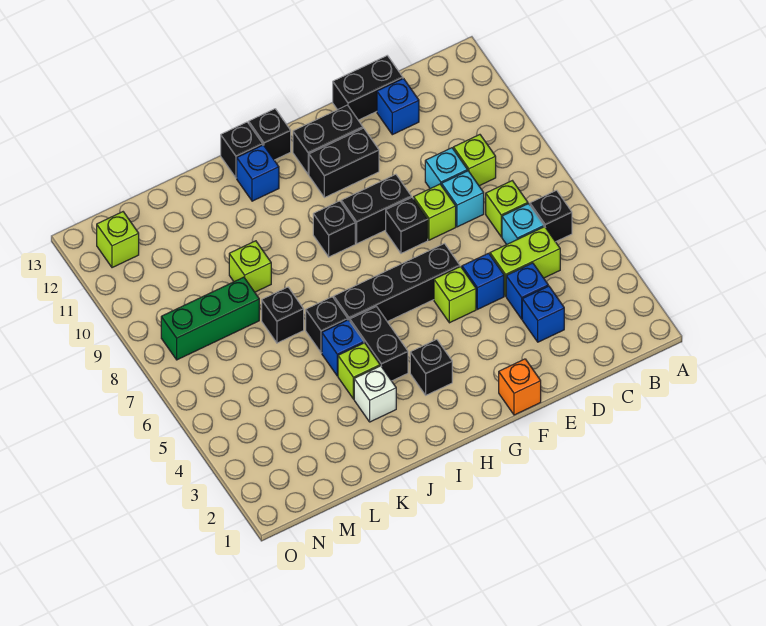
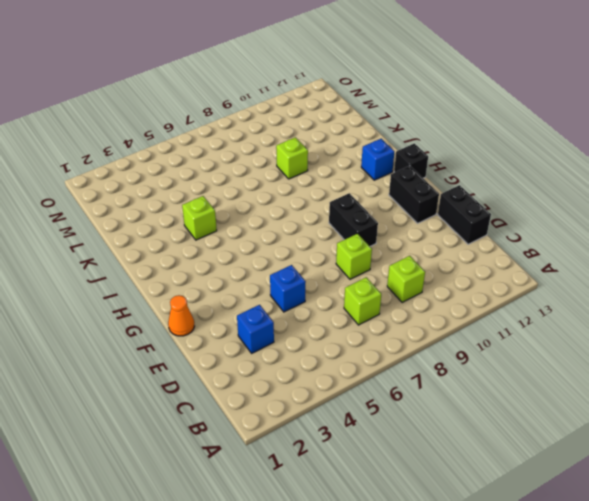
orange cone F1 level 1 -> orange brick F1 level 1
none -> black brick B6 level 1
none -> lime brick C5:D5 level 1
none -> cyan brick C6 level 1
none -> blue brick D4 level 1

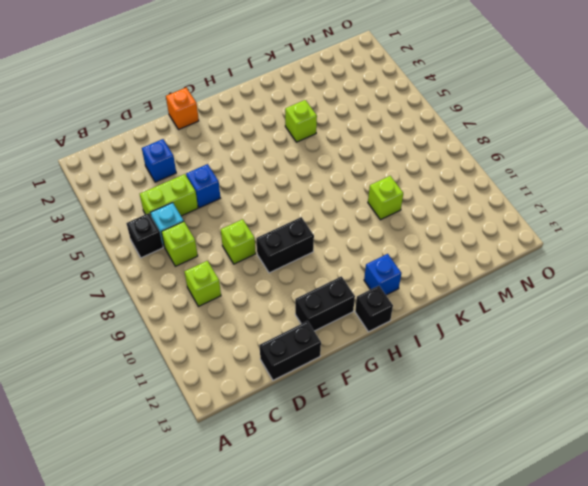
none -> blue brick D4 level 1
none -> cyan brick D8 level 1
none -> cyan brick D9 level 1
none -> blue brick D12 level 1

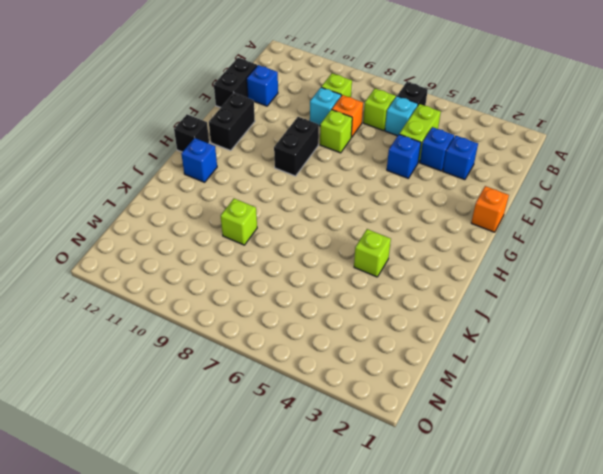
orange brick D8 level 1 -> cyan brick D8 level 1
none -> lime brick F5 level 1
none -> black brick F6:I6 level 1
none -> black brick F8 level 1
none -> black brick F11:G11 level 1

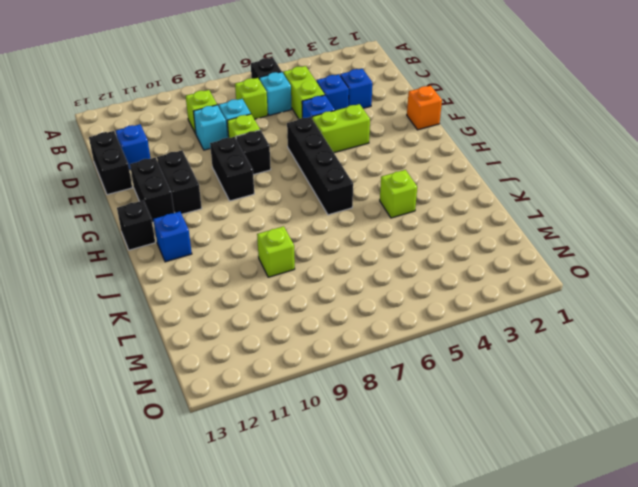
lime brick F4:F5 level 1 -> lime brick F5 level 1
none -> black brick H3 level 1
none -> black brick H9 level 1
none -> black brick I4:I5 level 1
none -> black brick I13 level 1

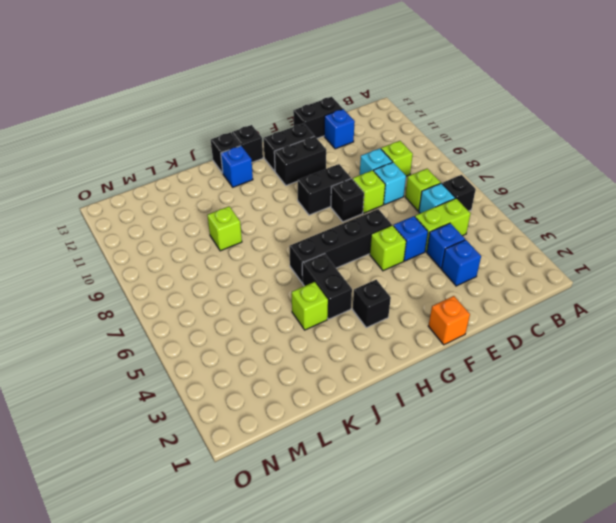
none -> black brick H9 level 1
none -> white brick J3 level 1
none -> blue brick J5 level 1
none -> black brick J6 level 1

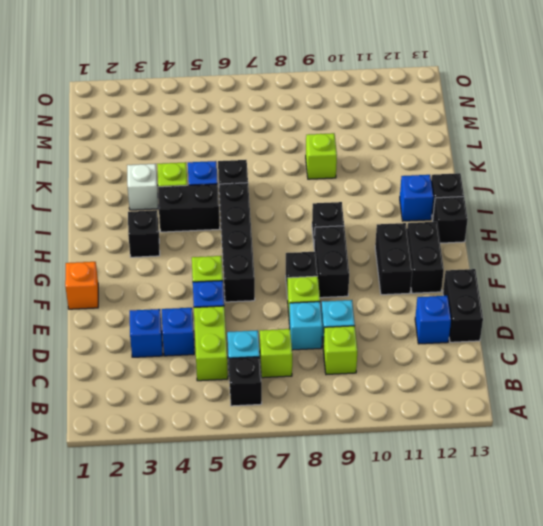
none -> black brick K7 level 1
none -> green brick L8:N8 level 1
none -> lime brick N12 level 1

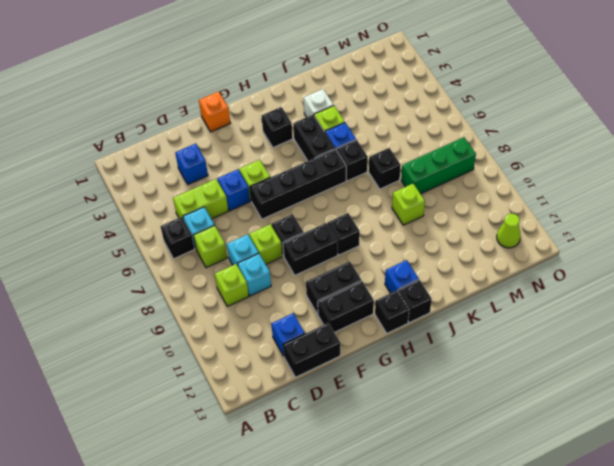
lime cone N12 level 1 -> lime brick N12 level 1
none -> blue brick D4 level 1

